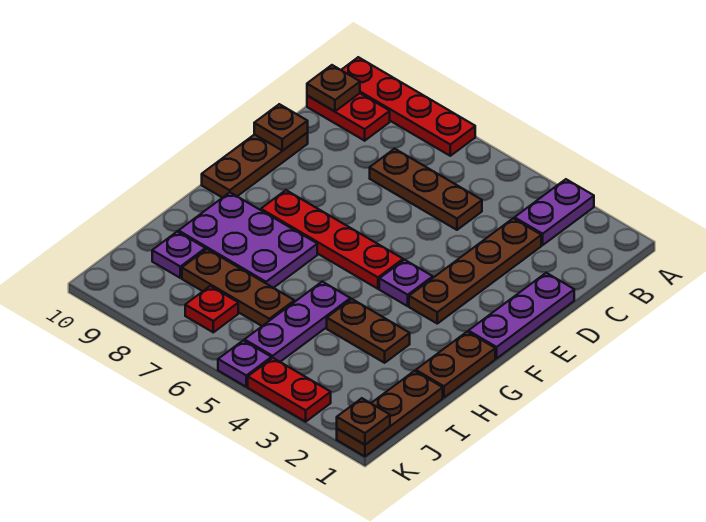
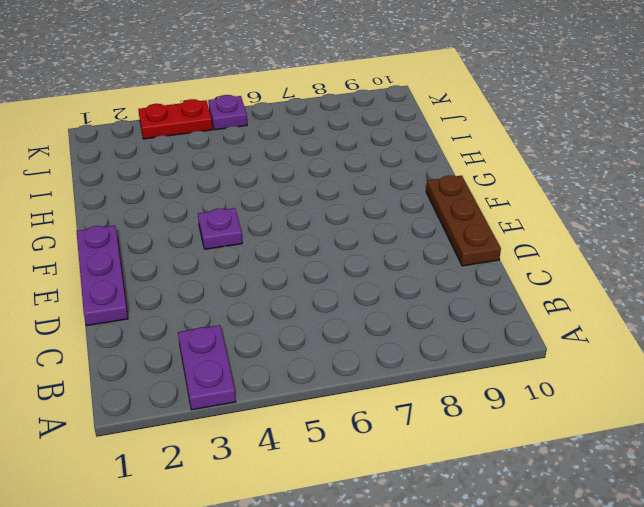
none -> red plate A7:A10 level 1
none -> red plate B9:B10 level 1
none -> brown plate C3:F3 level 1

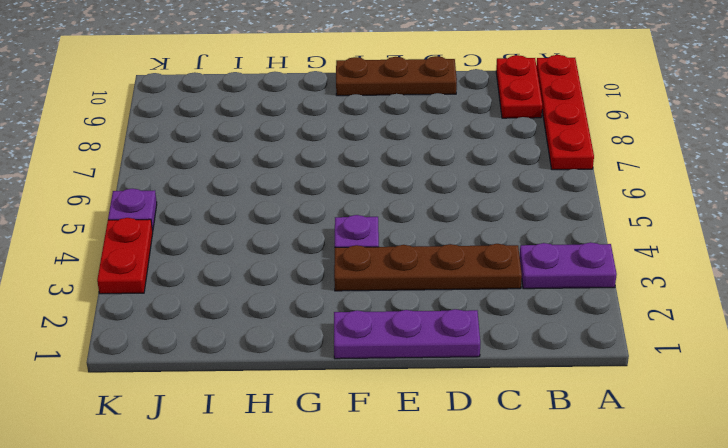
none -> brown plate C5:C7 level 1
none -> red plate F5:F8 level 1
none -> brown plate G1:H1 level 1

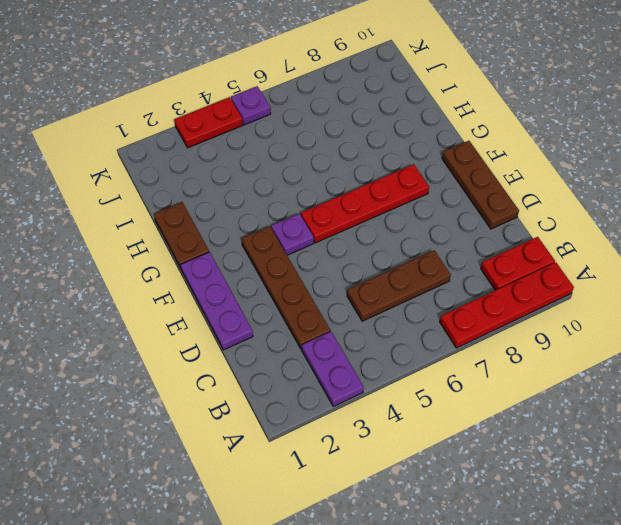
none -> purple plate G7:H9 level 1
none -> brown plate H3:H4 level 1
none -> purple plate H5:J5 level 1

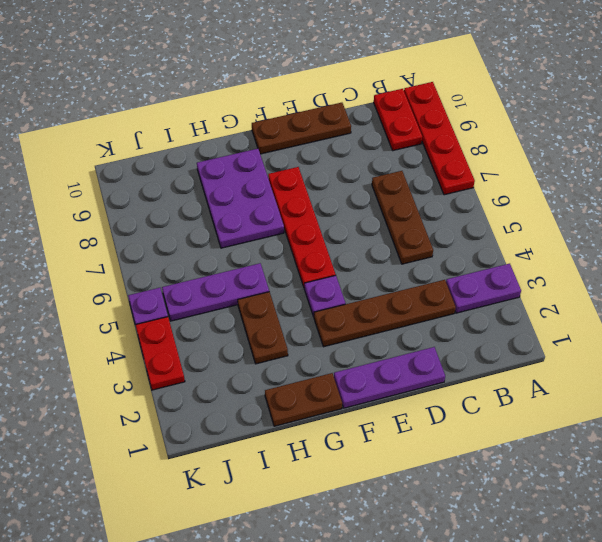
none -> brown plate I1:K1 level 1
none -> brown plate I6:I8 level 1
none -> purple plate I9 level 1

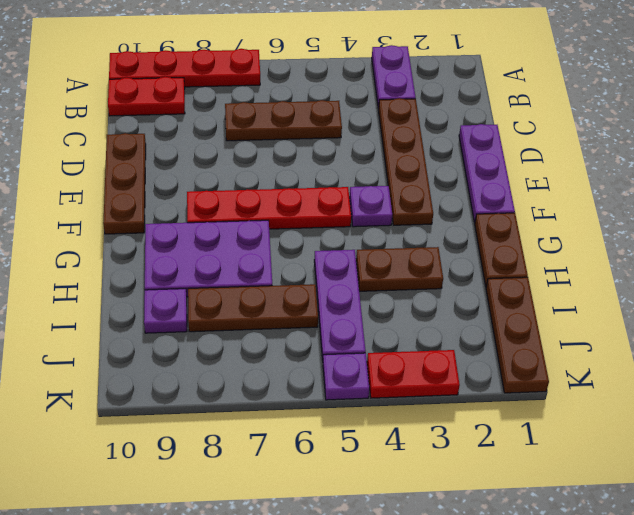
none -> red plate J7 level 1
none -> brown plate B10 level 2
none -> brown plate D10 level 2

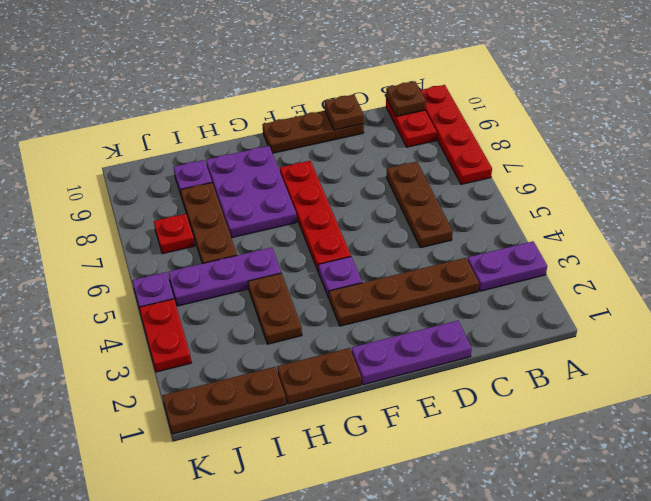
none -> brown plate K1 level 2

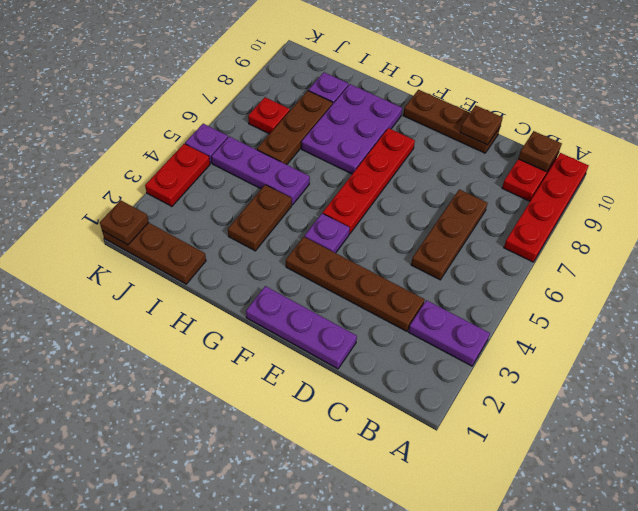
none -> brown plate G1:H1 level 1

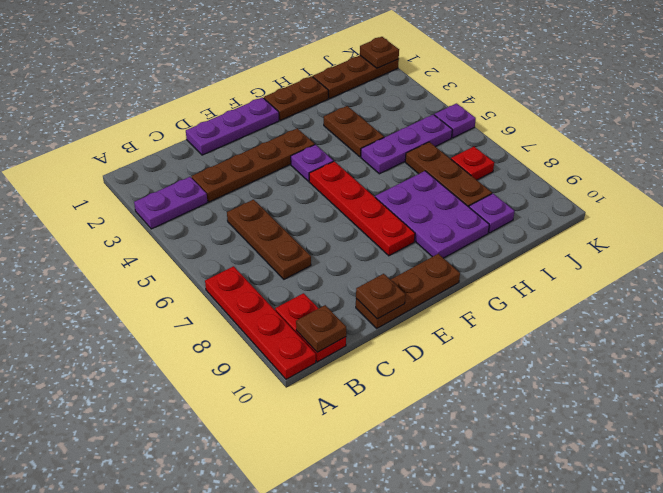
none -> red plate K3:K4 level 1

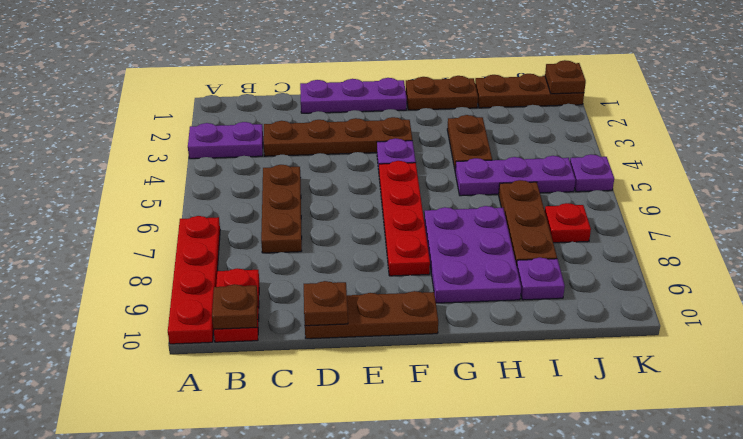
none -> red plate K3:K4 level 1

